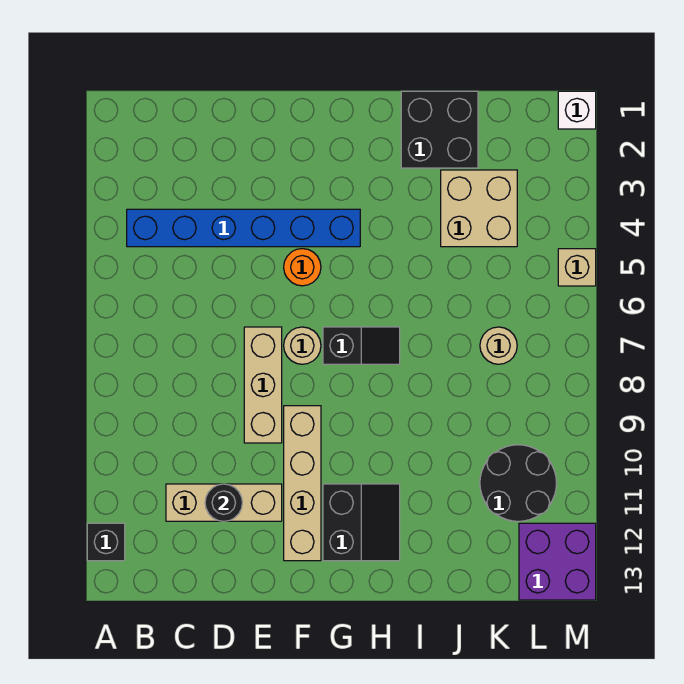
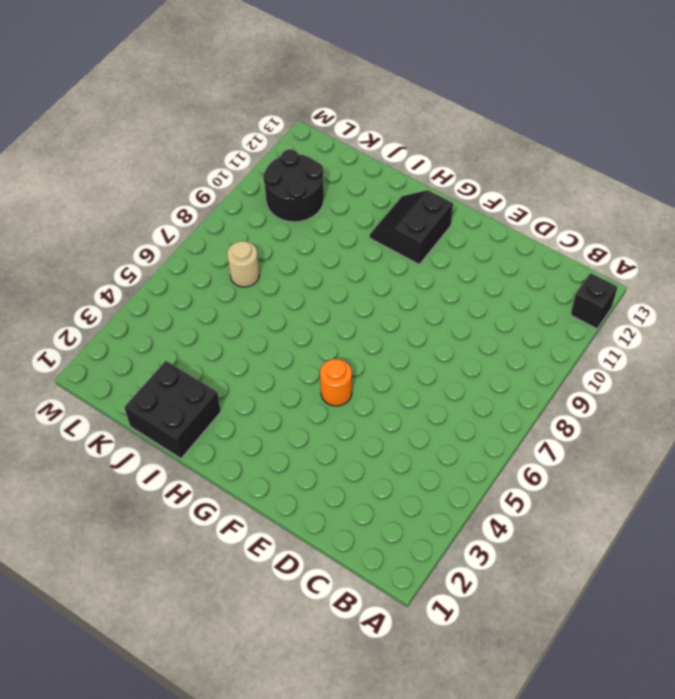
none -> blue brick B4:G4 level 1
none -> tan brick C11:E11 level 1
none -> tan brick E7:E9 level 1

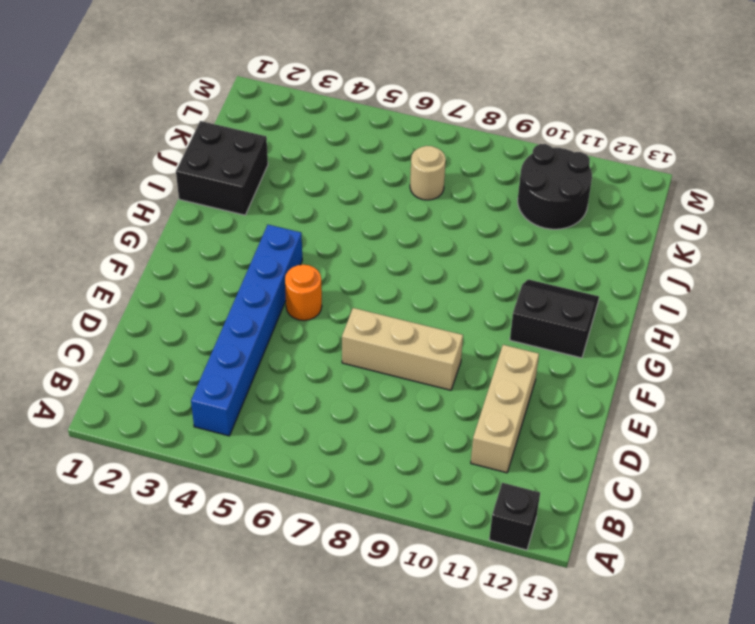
none -> tan round brick F7 level 1
none -> tan brick F9:F12 level 1
none -> black slope G7:H7 level 1 top G

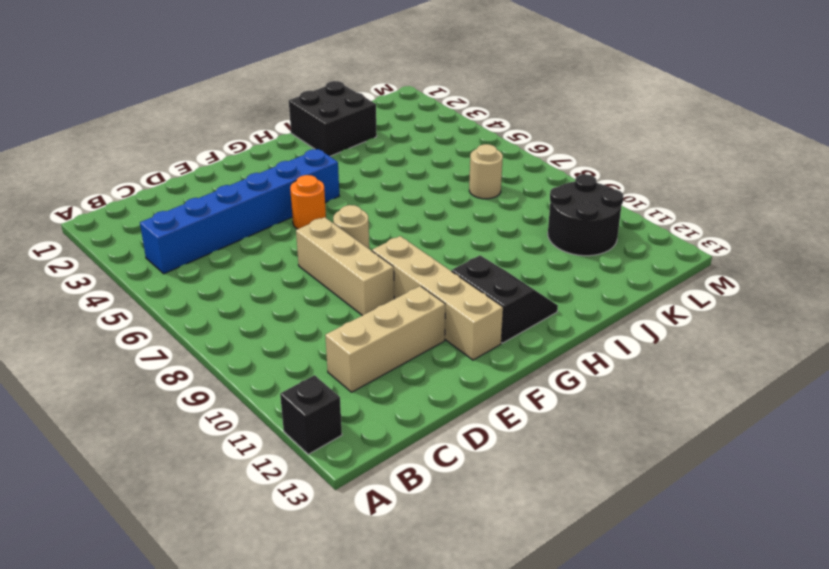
none -> black slope G7:H7 level 1 top G
none -> tan brick J3:K4 level 1
none -> purple brick L12:M13 level 1

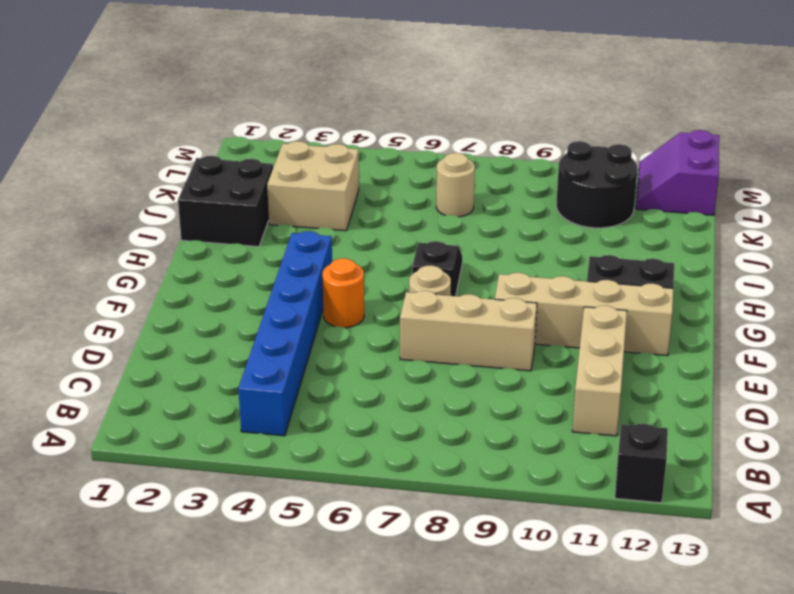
purple slope L12:M13 level 1 top 13 -> purple brick L12:M13 level 1
none -> white brick M1 level 1
none -> tan brick M5 level 1
none -> black round brick D11 level 2

